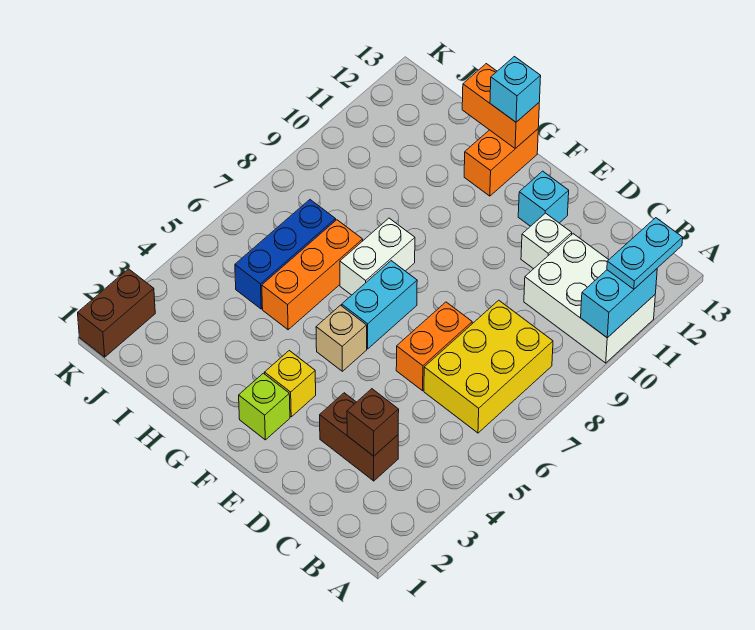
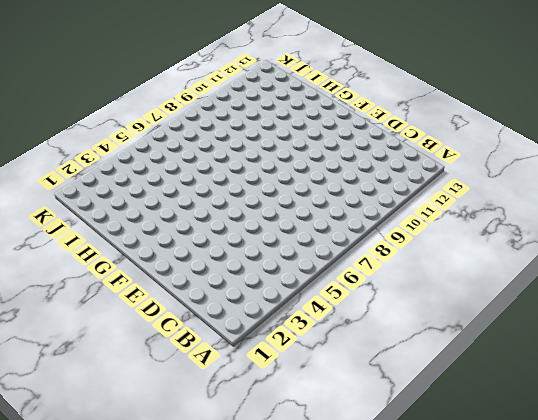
none -> white brick A10:C11 level 1
none -> yellow brick B6:C8 level 1
none -> brown brick C3:D3 level 1

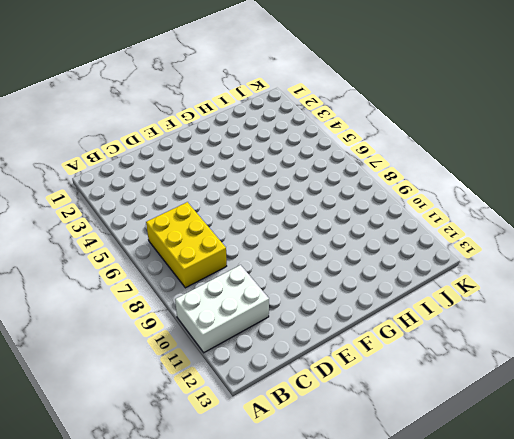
none -> brown brick C3:D3 level 1
none -> orange brick D6:D7 level 1
none -> white brick D11 level 1

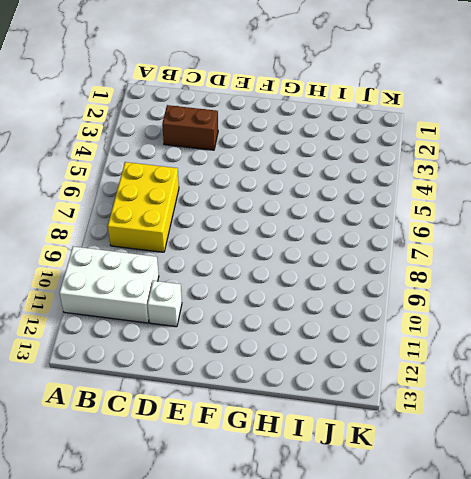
none -> orange brick D6:D7 level 1
none -> cyan brick E12 level 1
none -> lime brick F2 level 1

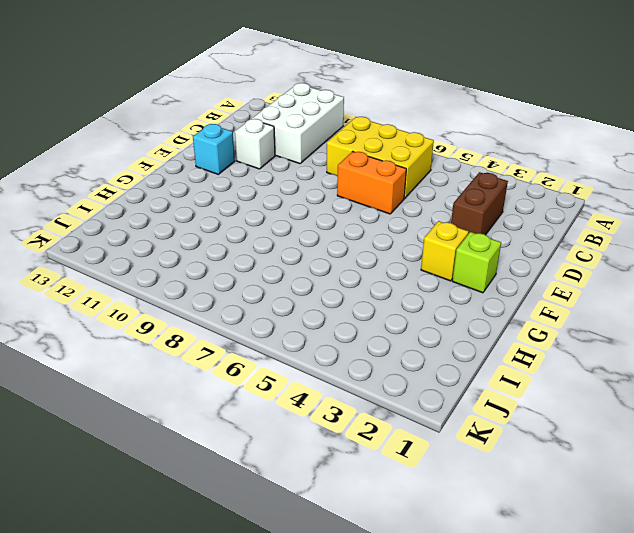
none -> tan brick F5 level 1
none -> cyan brick F6:F7 level 1
none -> white brick G7:G8 level 1

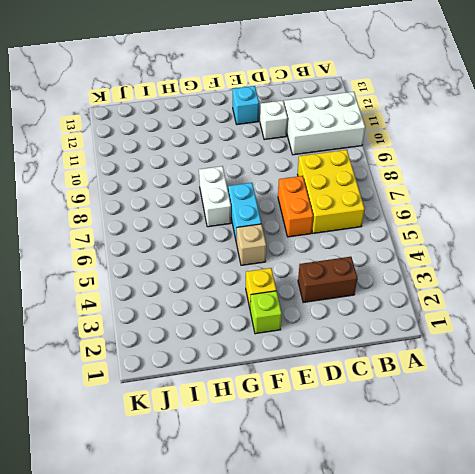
none -> orange brick G12:G13 level 1
none -> orange brick H5:H7 level 1
none -> blue brick I5:I7 level 1

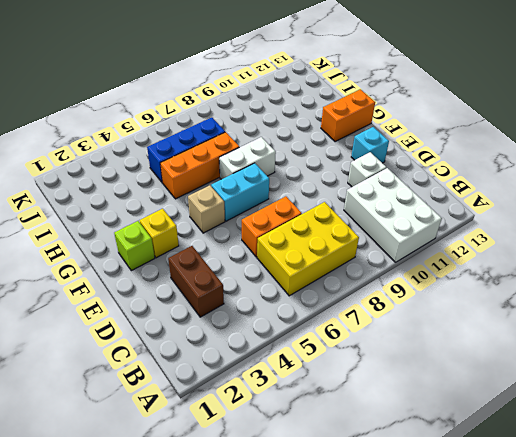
none -> brown brick K1:K2 level 1
none -> cyan brick A10:A11 level 2
none -> brown brick C3 level 2

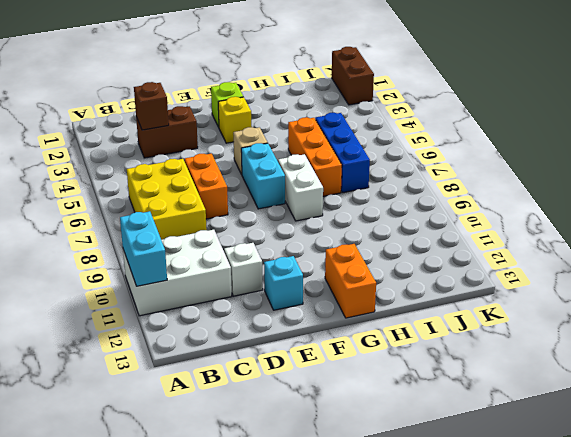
none -> orange brick G13:H13 level 2
none -> cyan plate A11:A12 level 3
none -> cyan brick G13 level 3

